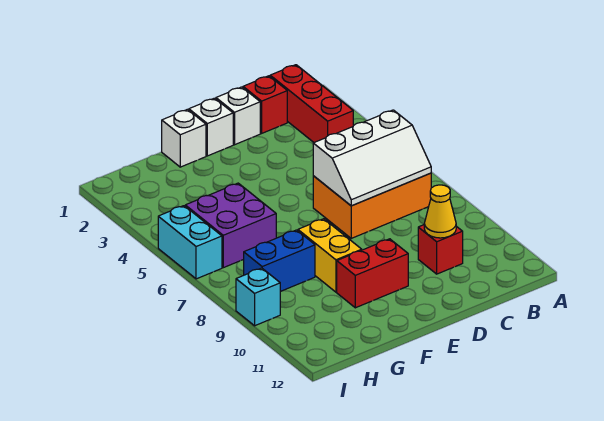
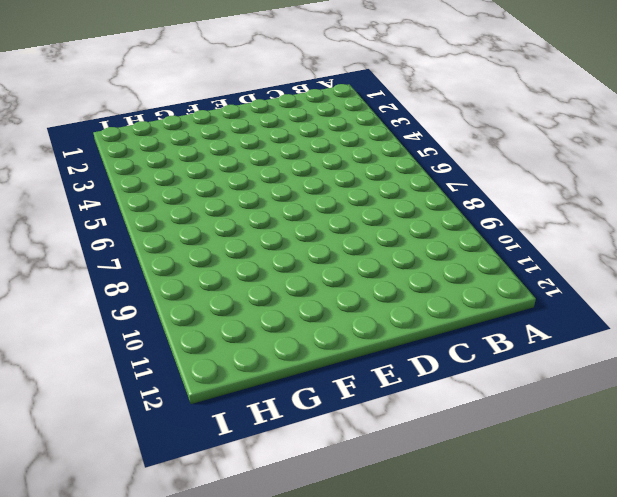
none -> red brick B1:B3 level 1
none -> orange brick B6:D7 level 1
none -> red brick C1 level 1

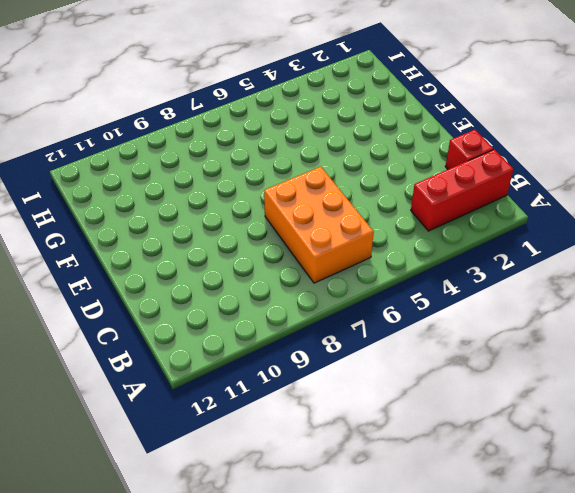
none -> red brick C10 level 1
none -> white brick D1 level 1
none -> white brick E1 level 1

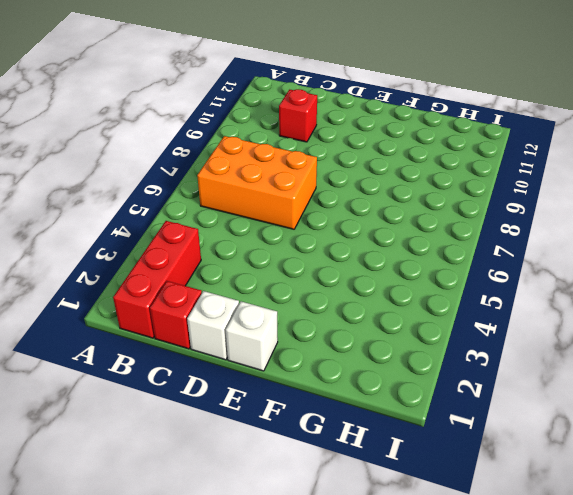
none -> red brick E10:F10 level 1
none -> white brick F1 level 1
none -> yellow brick F8:F9 level 1

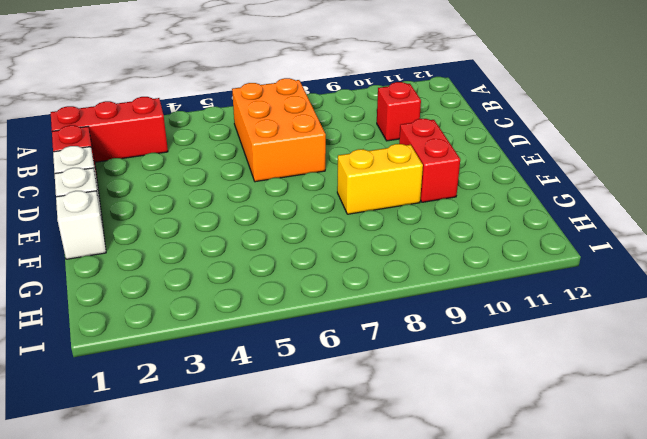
none -> purple brick G5:H6 level 1
none -> blue brick G8:H8 level 1
none -> cyan brick I5:I6 level 1

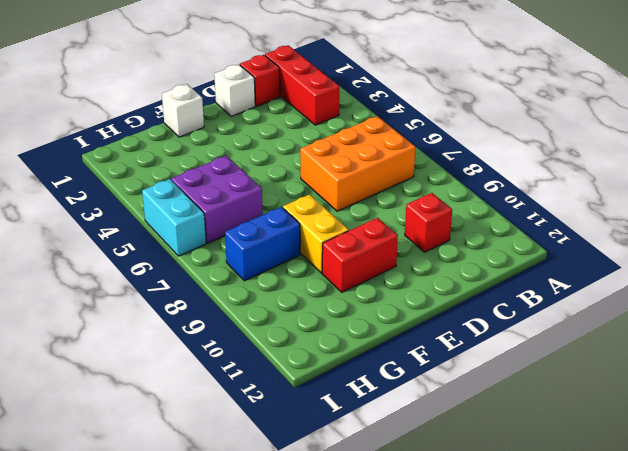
none -> white brick E1 level 1
none -> cyan brick I9 level 1
none -> white slope B6:D7 level 2 top 6

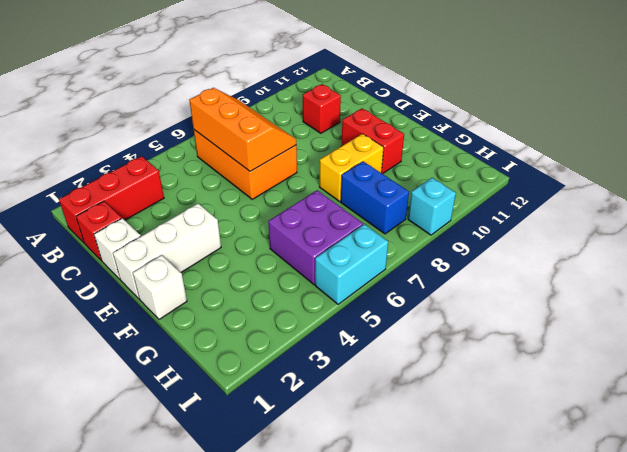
orange slope B6:D7 level 2 top 6 -> white slope B6:D7 level 2 top 6
white brick E1:E3 level 1 -> white brick E1 level 1
none -> yellow cone C10 level 2

